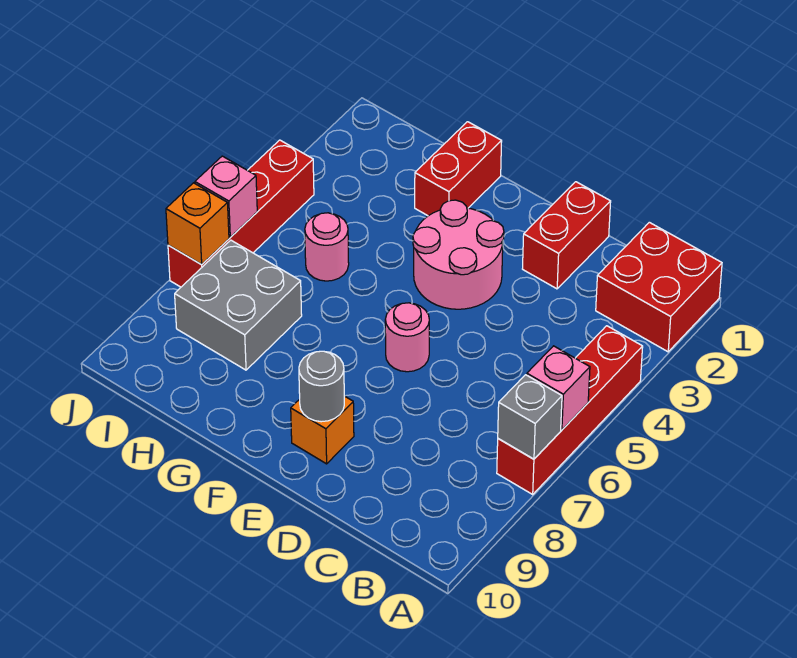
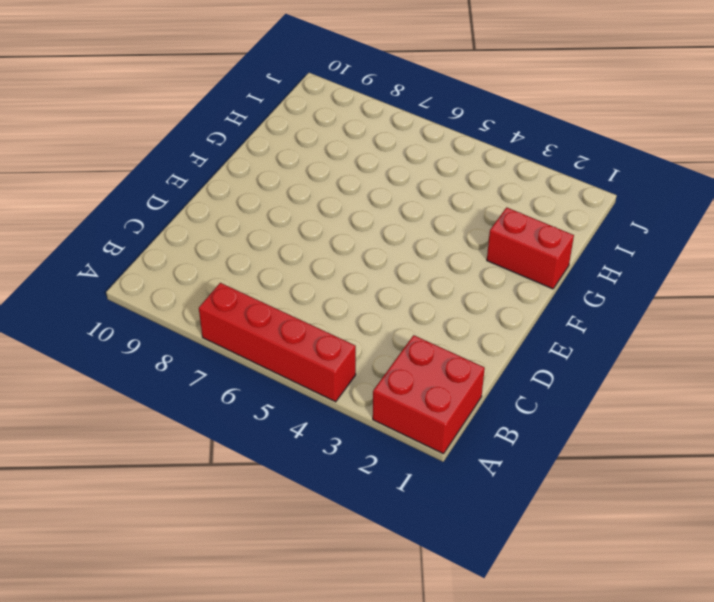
none -> red brick D1:D2 level 1
none -> pink round brick E3:F4 level 1
none -> pink round brick E6 level 1

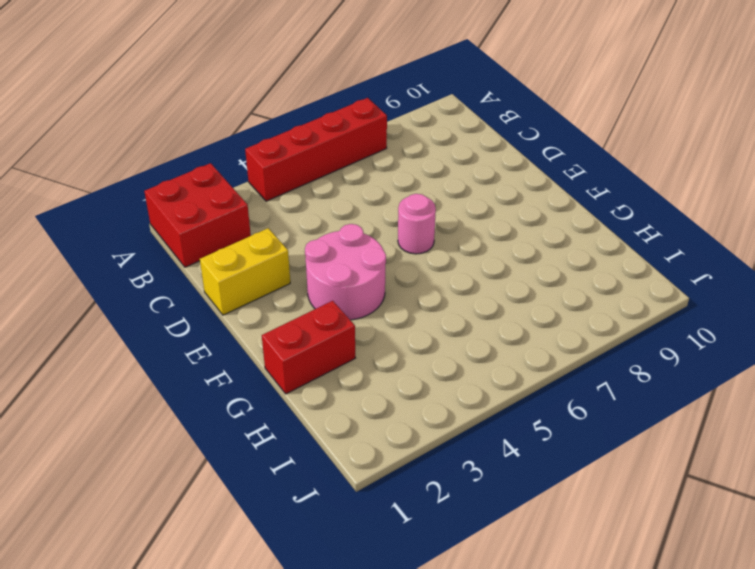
yellow brick D1:D2 level 1 -> red brick D1:D2 level 1
none -> orange brick E9 level 1
none -> pink round brick H5 level 1
none -> grey brick H7:I8 level 1

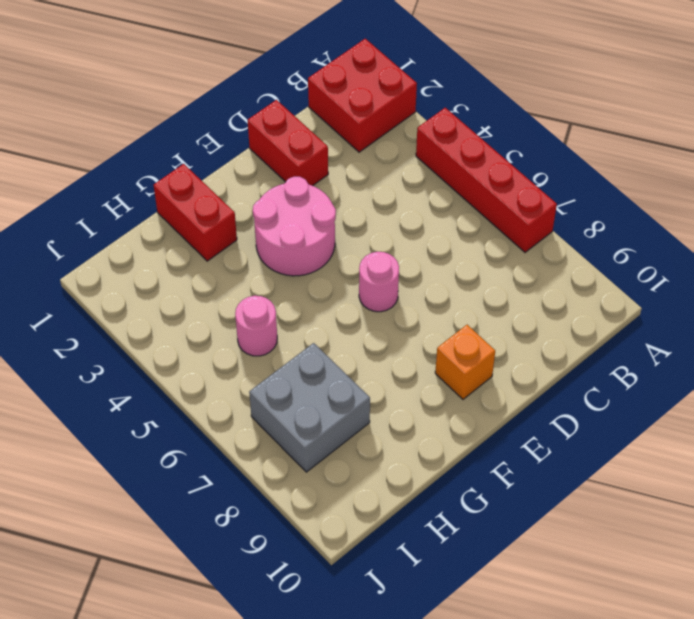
none -> red brick J4:J7 level 1
none -> pink brick A6 level 2
none -> grey brick A7 level 2

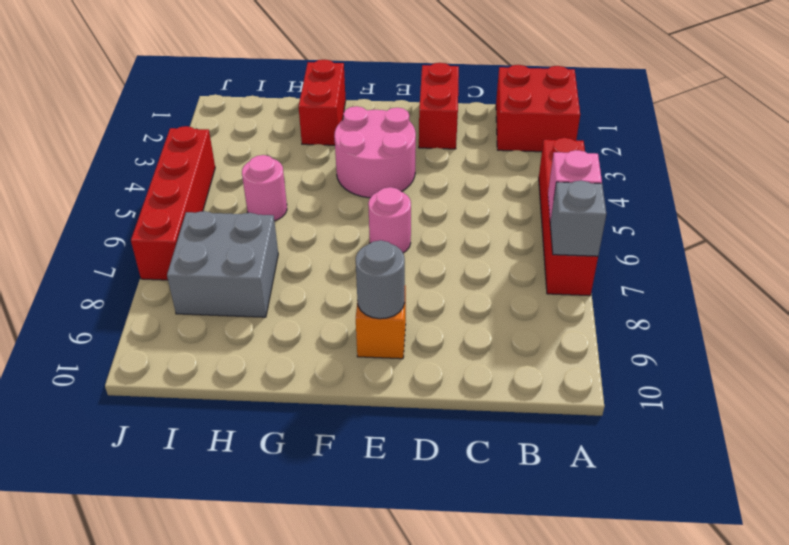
none -> pink brick J6 level 2
none -> orange brick J7 level 2

